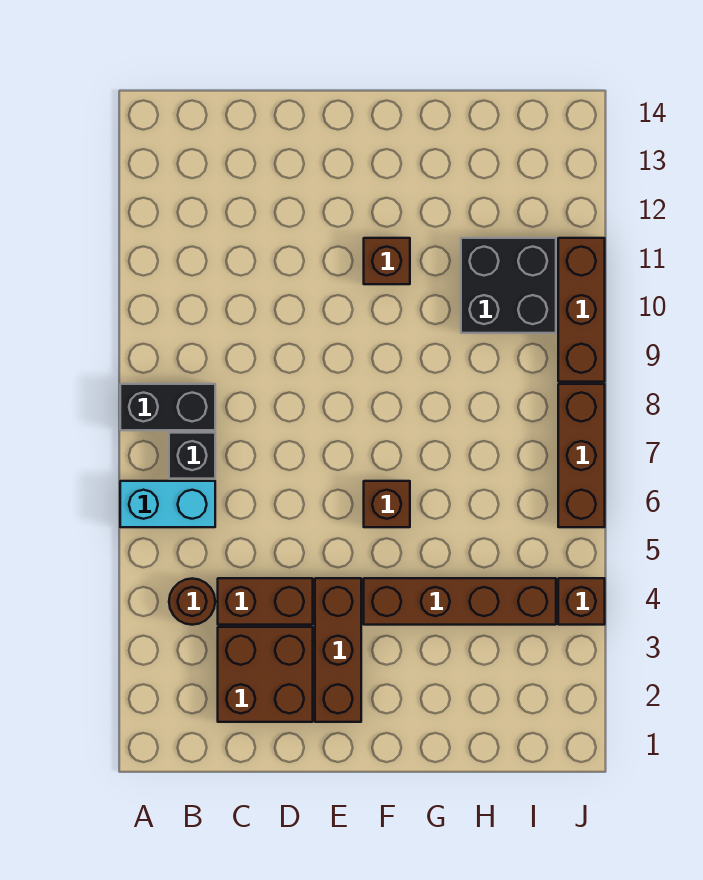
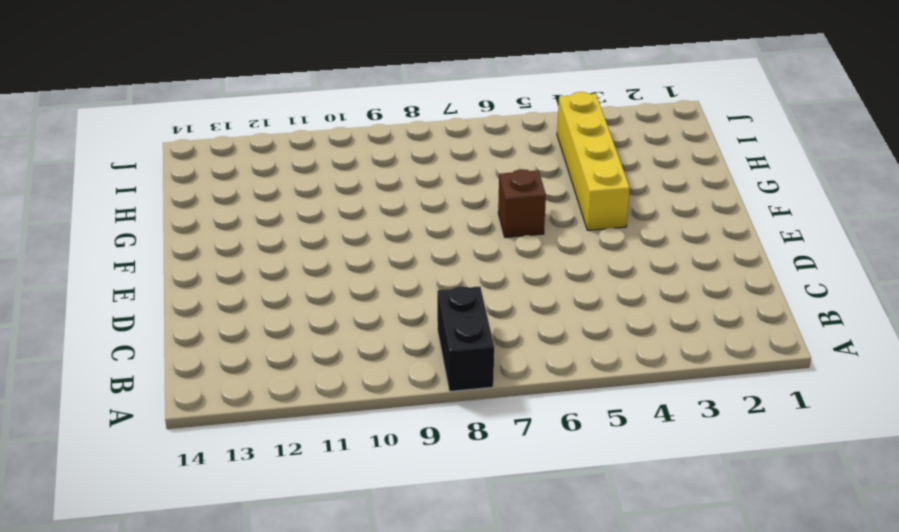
yellow brick F4:I4 level 1 -> brown brick F4:I4 level 1
none -> cyan brick A6:B6 level 1
none -> brown round brick B4 level 1
none -> black brick B7 level 1

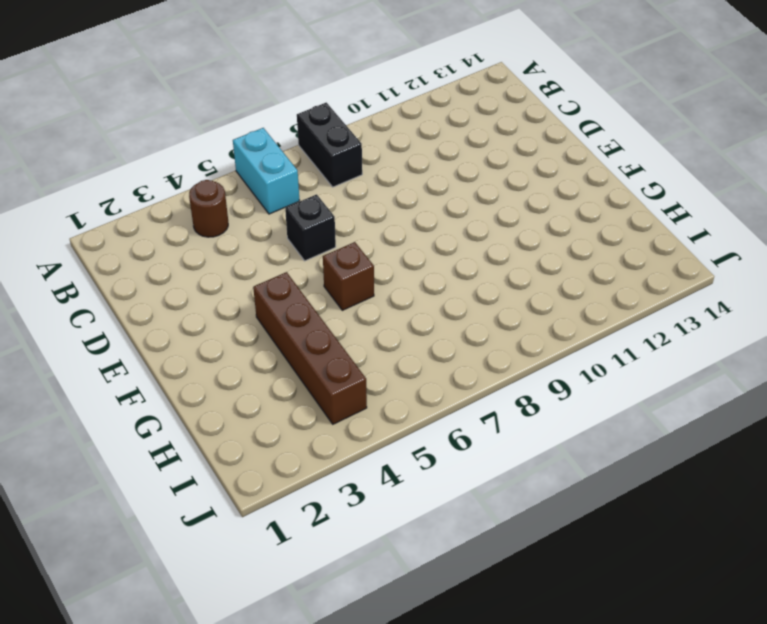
black brick D6 level 1 -> black brick B7 level 1
none -> brown brick C2:D3 level 1
none -> brown brick C4:D4 level 1
none -> brown brick E2:E4 level 1

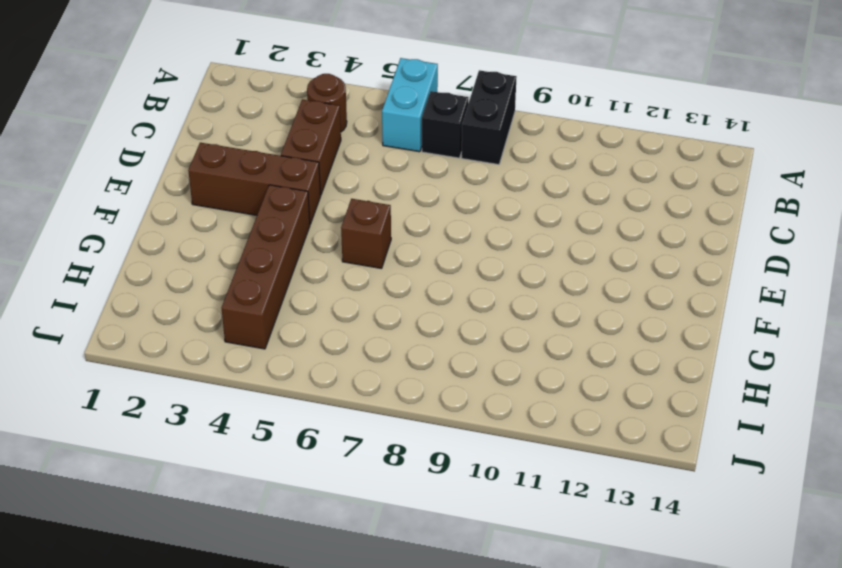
none -> brown brick C2:D3 level 1
none -> brown brick F11 level 1
none -> black brick H10:I11 level 1

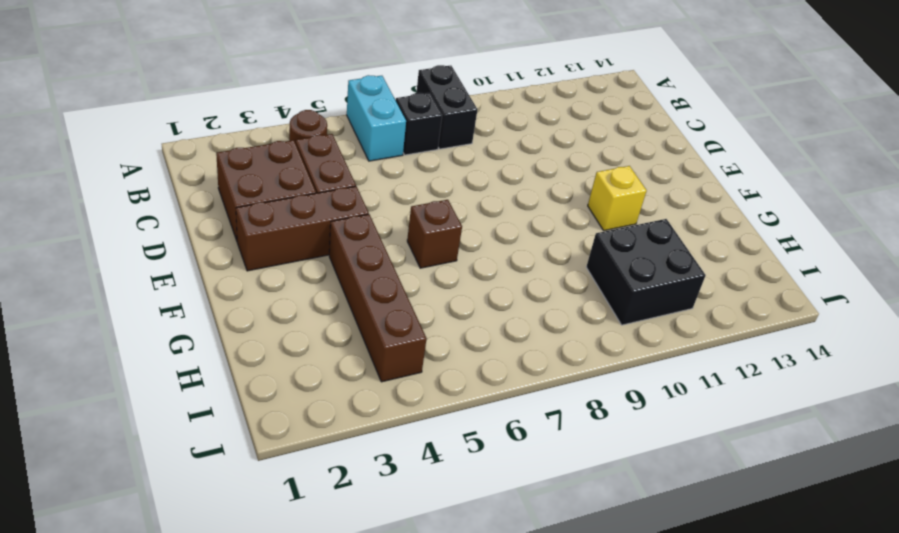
yellow brick F11 level 1 -> brown brick F11 level 1
none -> brown brick J4 level 1
none -> brown brick J6:J8 level 1
none -> brown brick J9:J11 level 1

